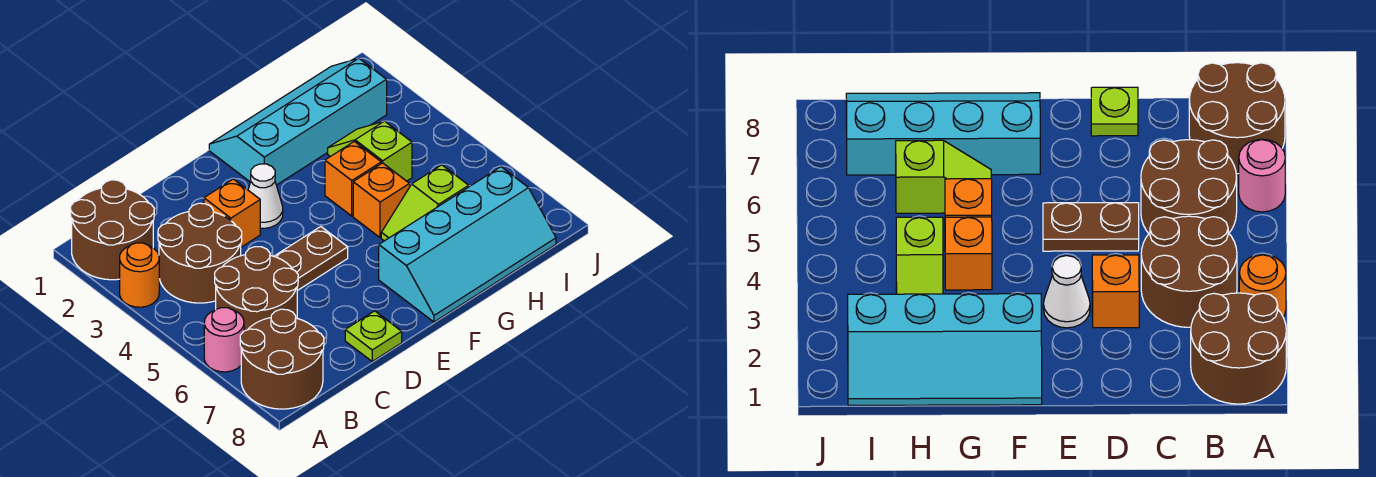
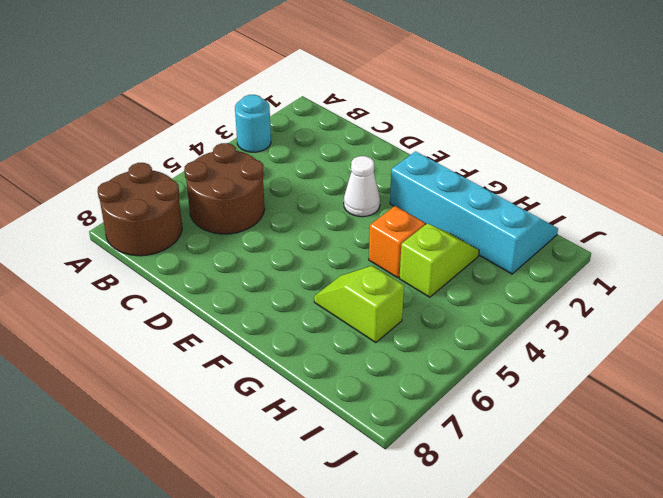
cyan round brick A3 level 1 -> orange round brick A3 level 1
none -> brown round brick A1:B2 level 1
none -> pink round brick A6 level 1
none -> brown round brick B3:C4 level 1

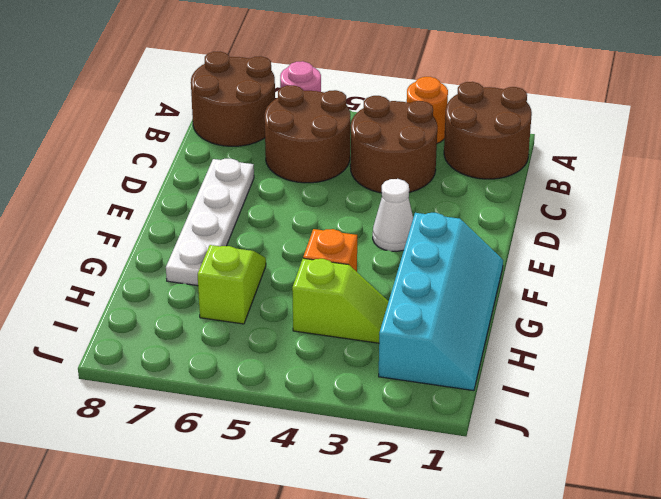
white plate D7:G7 level 1 -> cyan slope F7:I8 level 1 top 7
none -> orange brick D3 level 1
none -> brown plate D5:E5 level 1
none -> lime plate D8 level 1

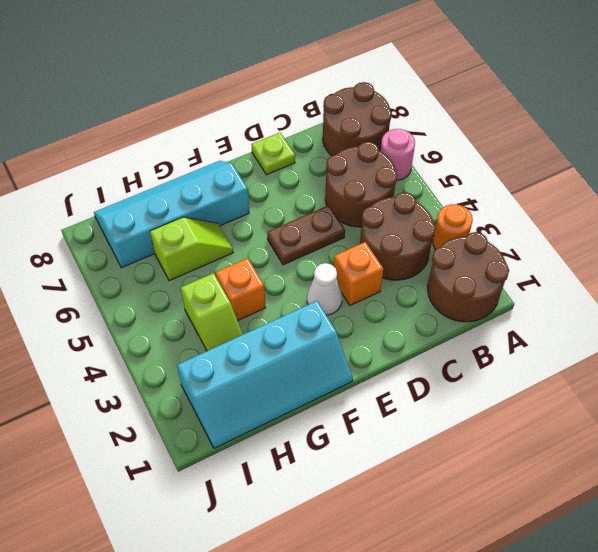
none -> orange brick G5 level 1

